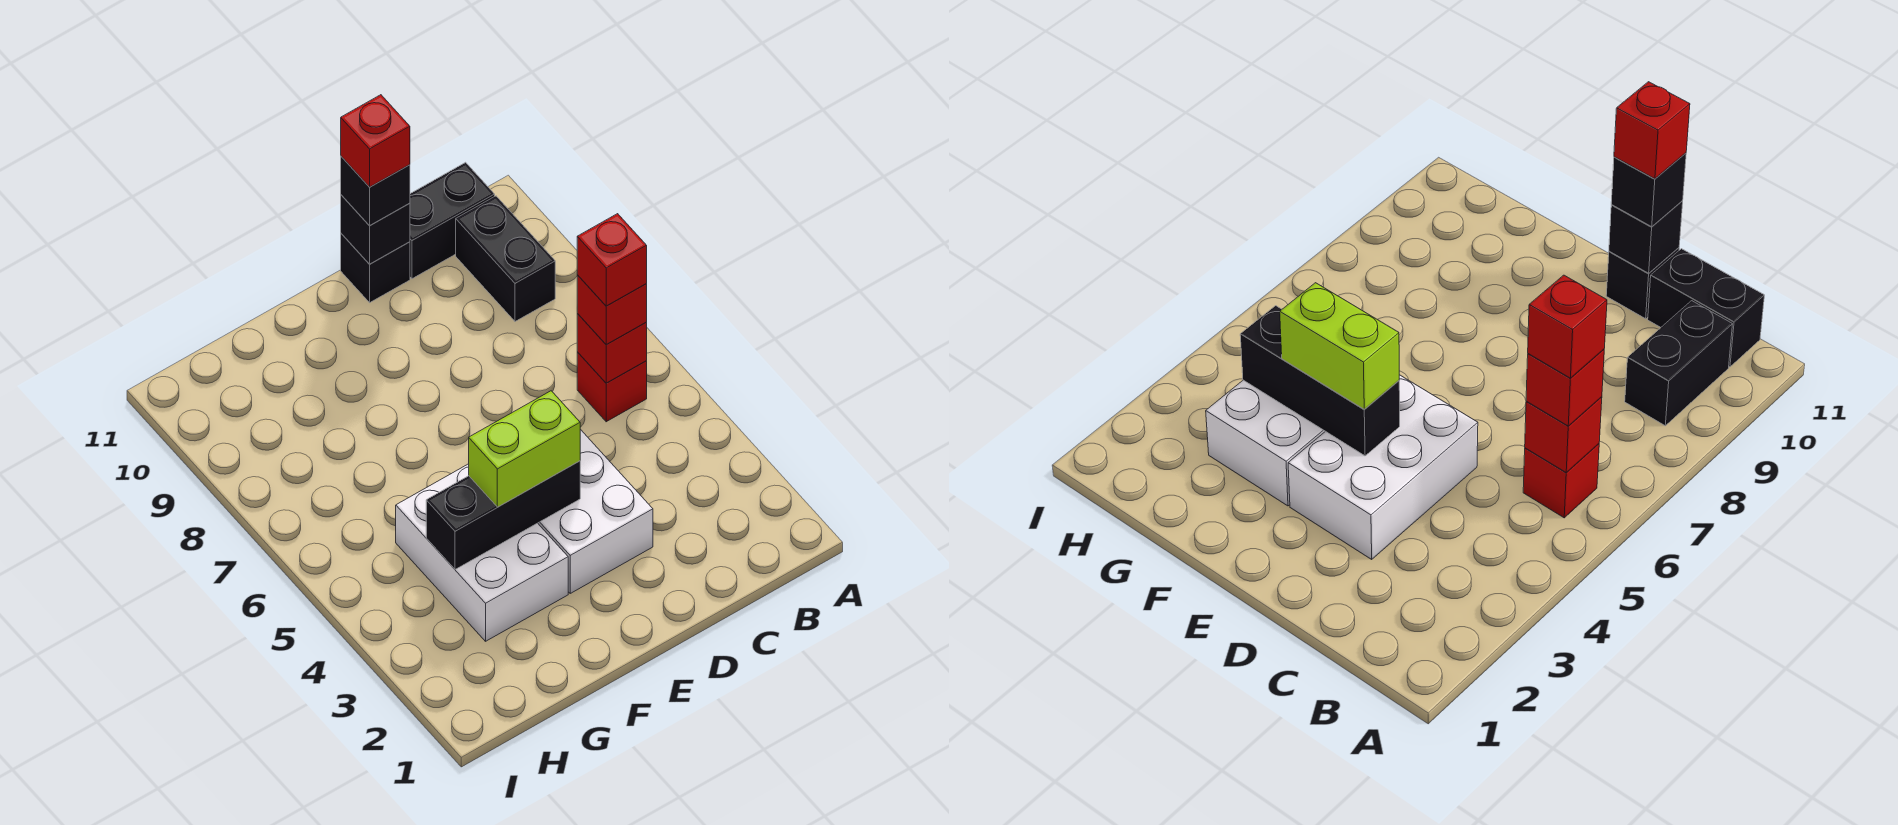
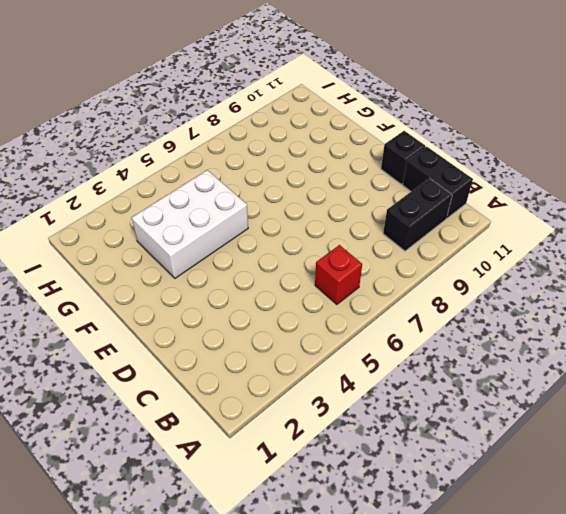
none -> white brick D3:E5 level 1
none -> red brick B6 level 2
none -> black brick D11 level 2

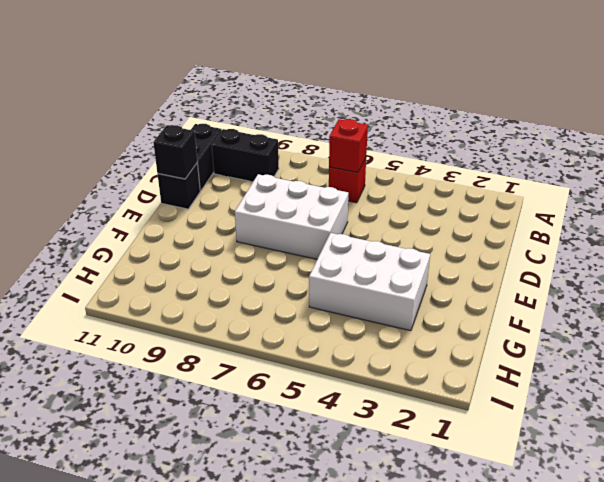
white brick D6:E8 level 1 -> white brick D3:E5 level 1
none -> black brick E4:G4 level 2
none -> red brick B6 level 3
none -> black brick D11 level 3

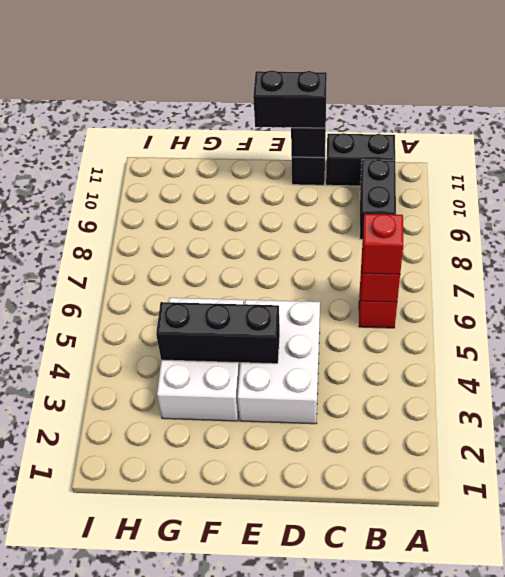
black brick D11:E11 level 3 -> black brick D11 level 3
none -> lime brick E4:F4 level 3
none -> red brick B6 level 4
none -> red brick D11 level 4

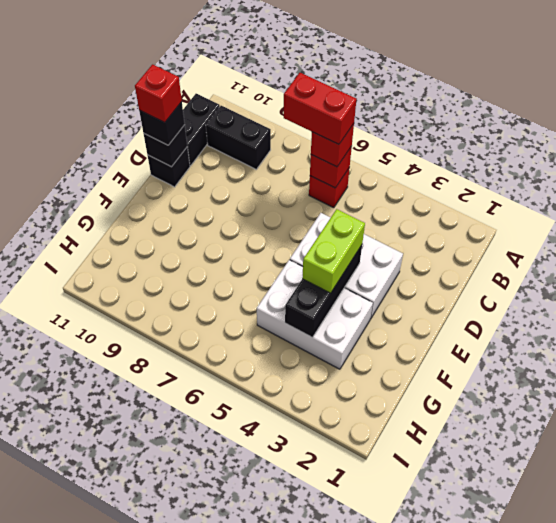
red brick B6:B7 level 4 -> red brick B6 level 4

